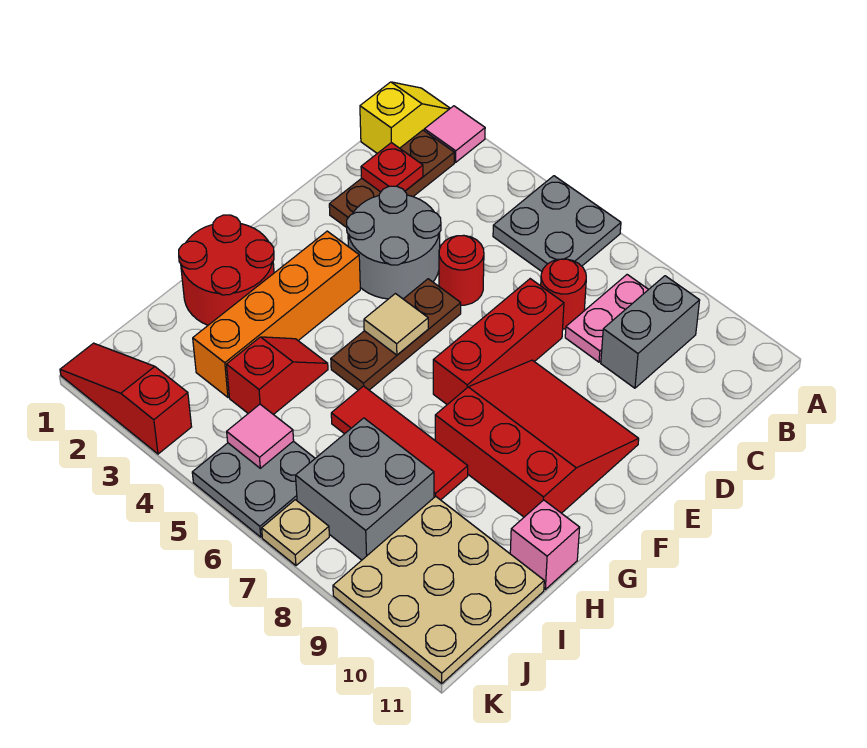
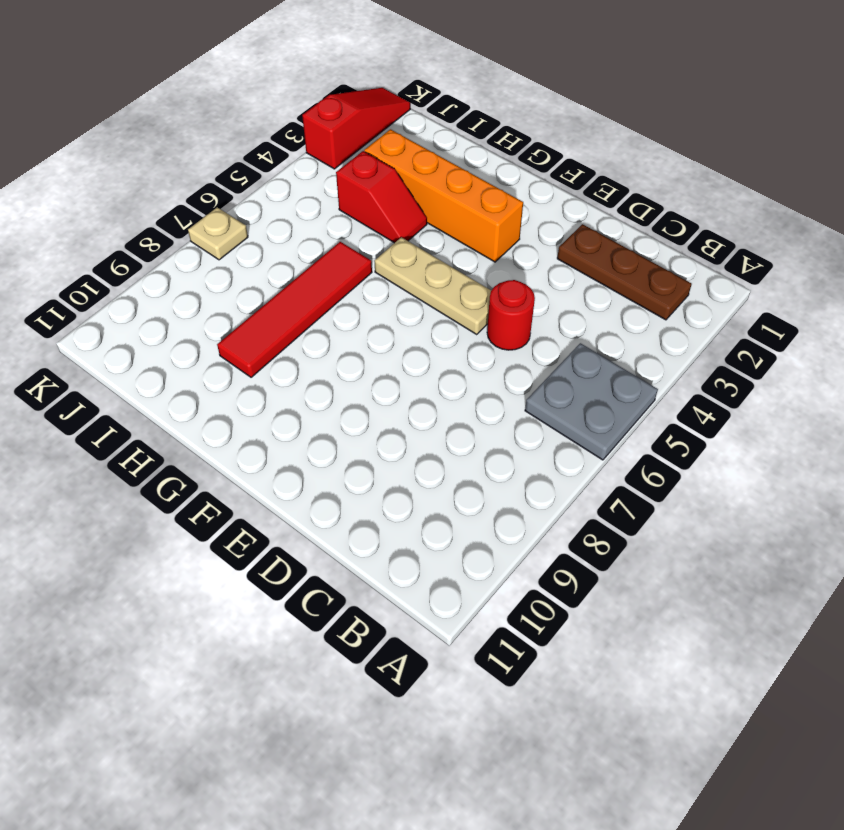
tan plate E5:G5 level 1 -> brown plate E5:G5 level 1
red tile H6:H9 level 1 -> red tile H6:H8 level 1
none -> yellow slope A1:B1 level 1 top B
none -> pink tile A2 level 1
none -> pink plate B8:C8 level 1

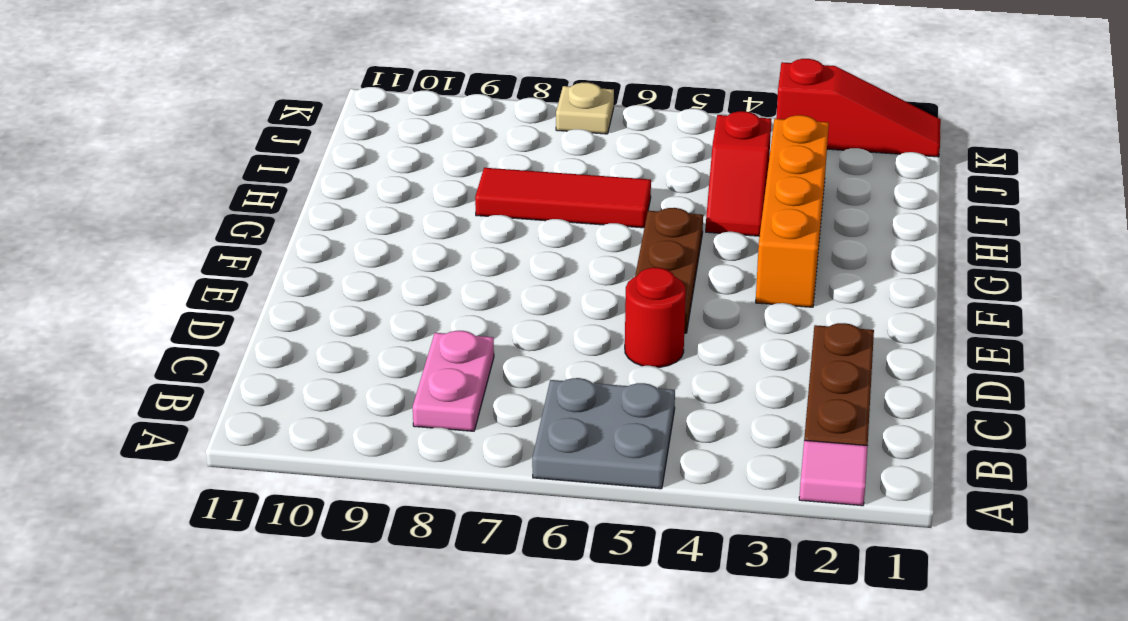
none -> yellow slope A1:B1 level 1 top B
none -> grey brick B9:C9 level 1
none -> red round brick C7 level 1

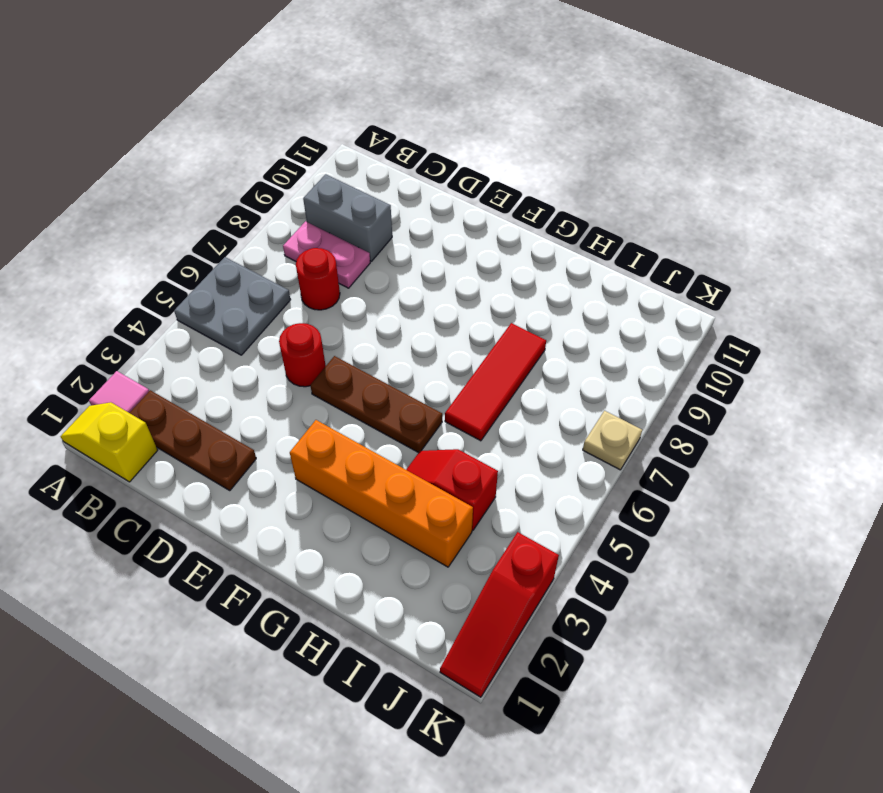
none -> grey round brick D3:E4 level 1
none -> red brick D7:F7 level 1
none -> red slope E8:G10 level 1 top G

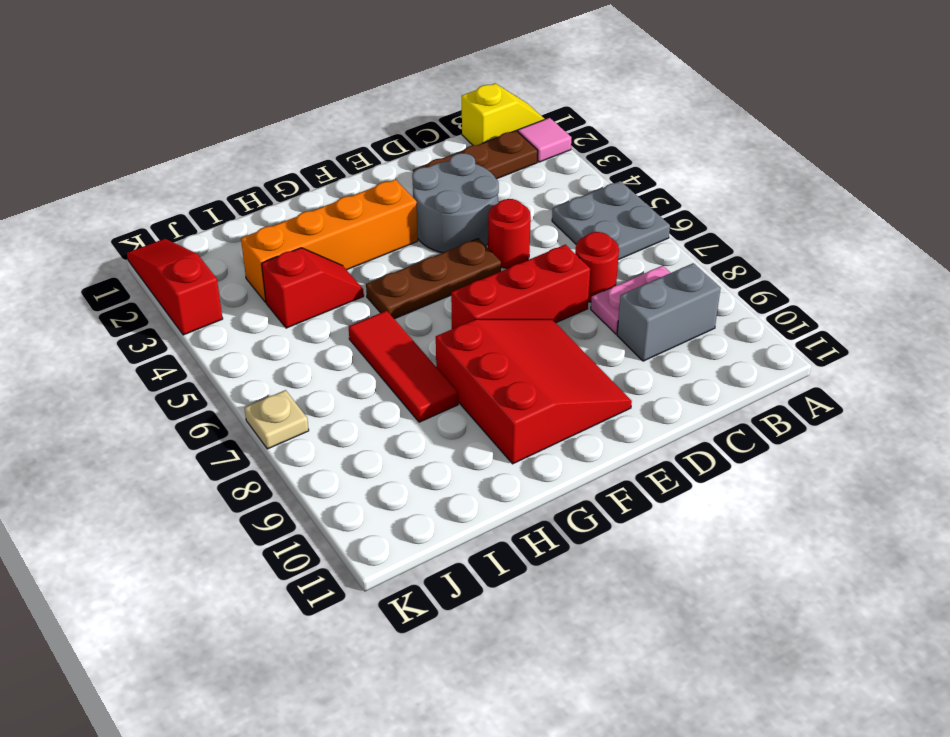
none -> red round brick G1:H2 level 1
none -> pink brick H11 level 1
none -> grey brick I7:J8 level 1

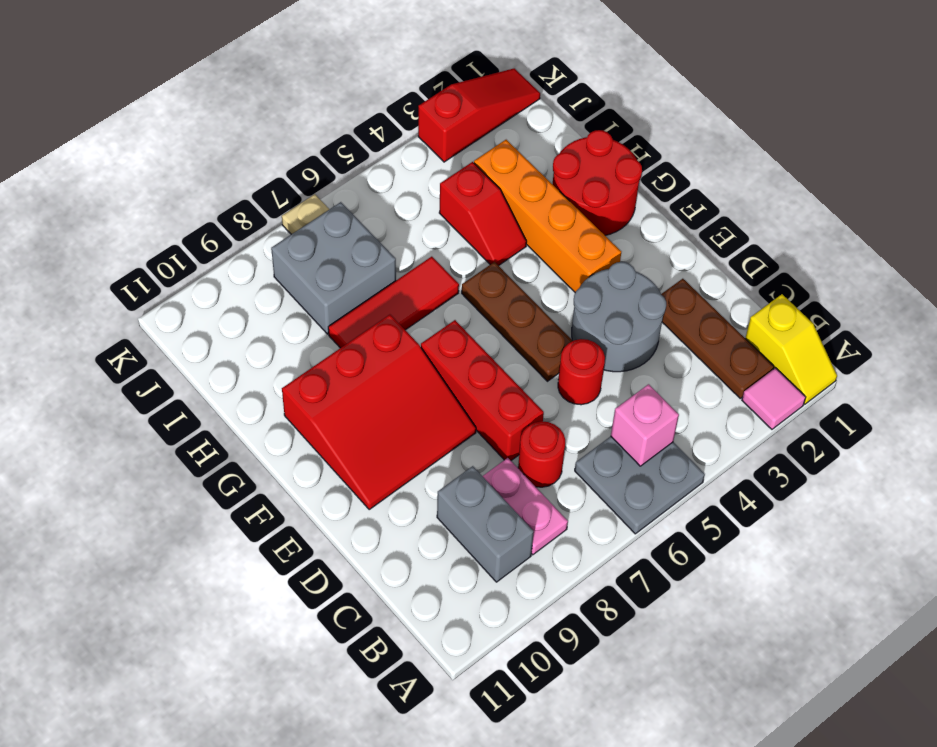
pink brick B5 level 2 -> pink brick H11 level 1
none -> tan plate I9:K11 level 1
none -> grey plate J5:K6 level 1
none -> red plate C2 level 2

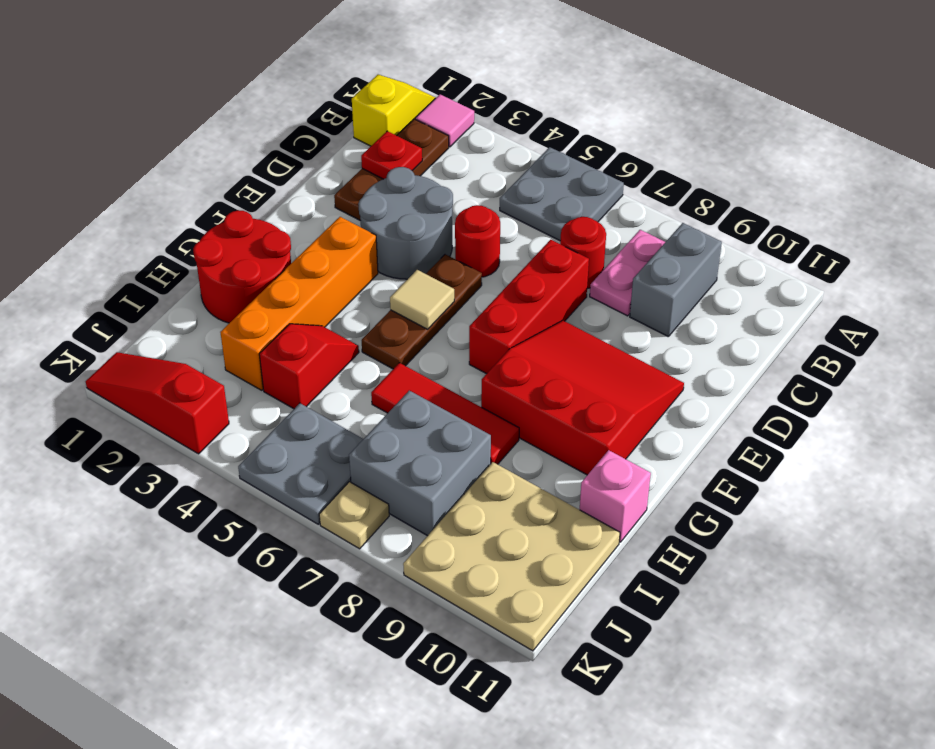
none -> pink tile J5 level 2

